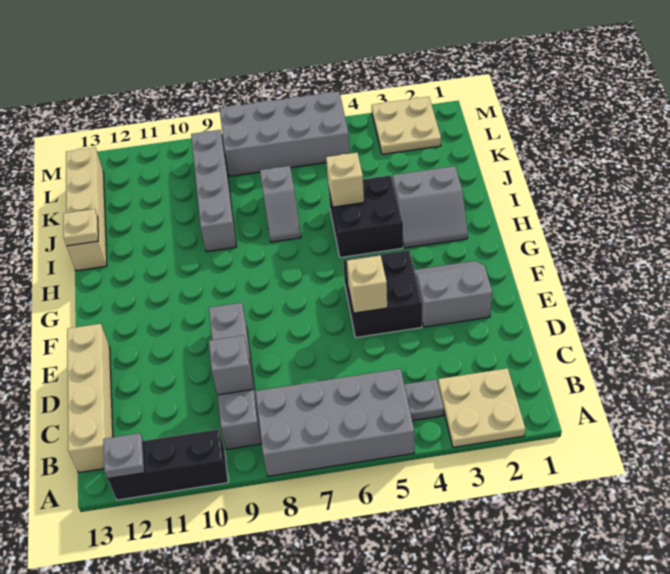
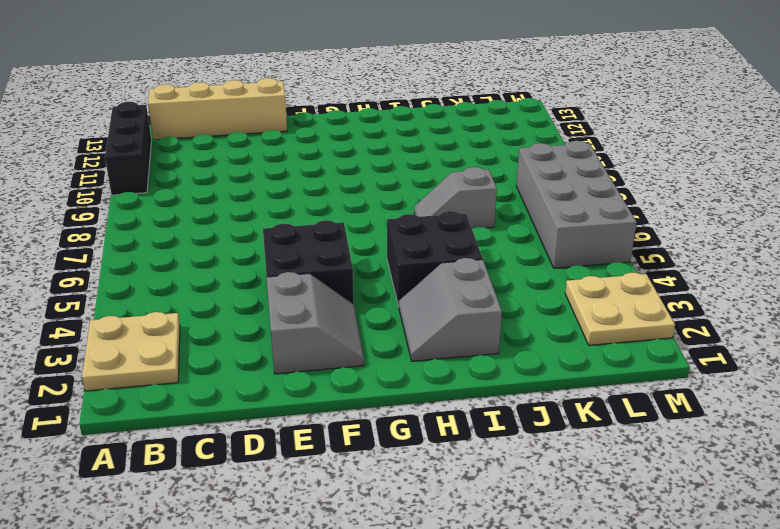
none -> grey brick A5:B8 level 1
none -> grey plate B4 level 1
none -> grey brick B9:E9 level 1

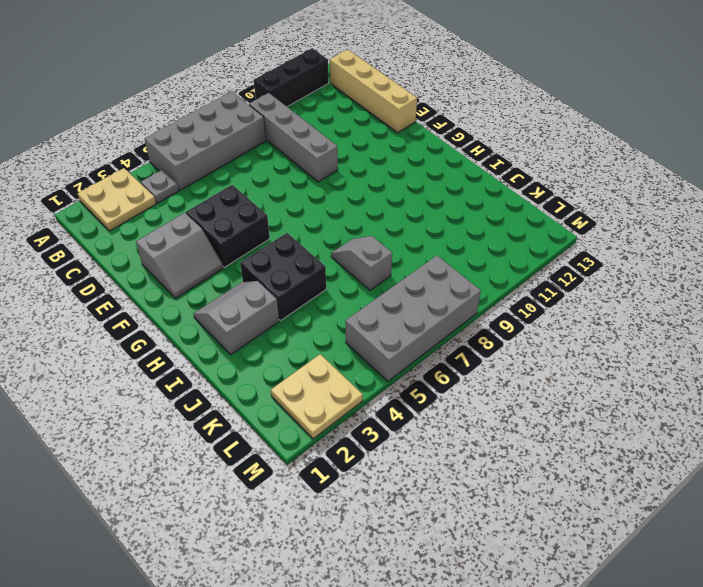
none -> grey brick I9:L9 level 1
none -> tan brick I13:L13 level 1
none -> grey plate A12 level 2

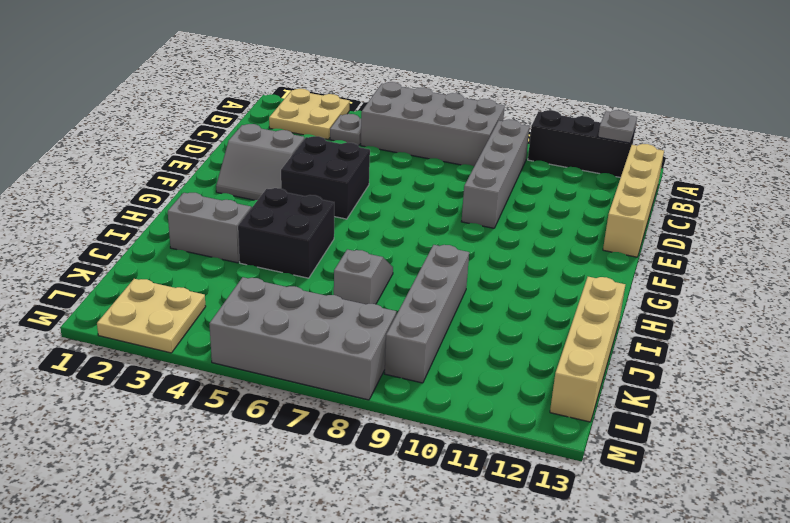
none -> grey brick C9 level 2
none -> tan brick E5 level 2
none -> tan brick I5 level 2

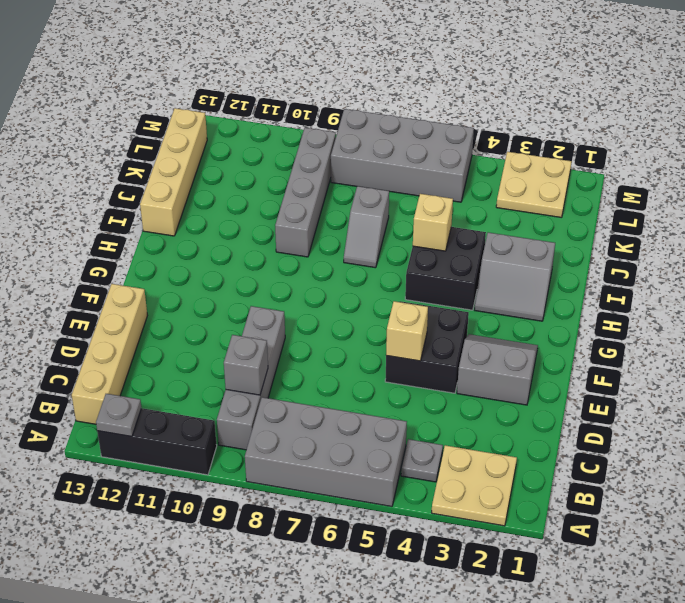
none -> tan plate I13 level 2

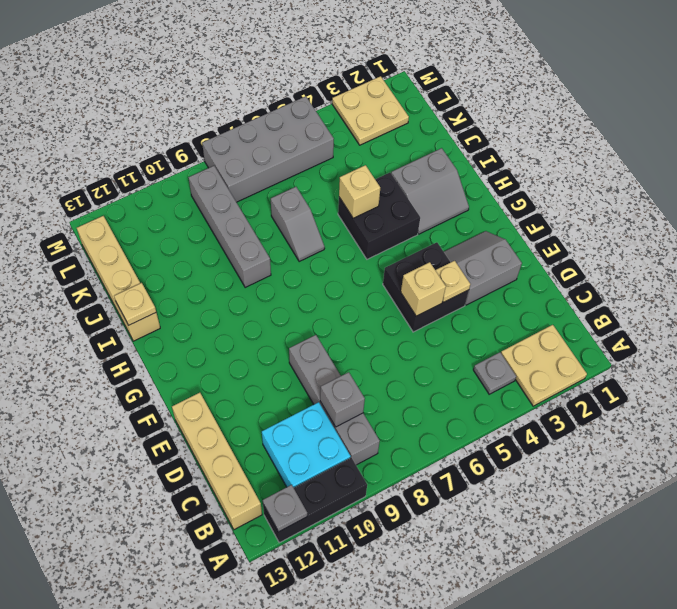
cyan brick B10:C11 level 1 -> none
tan plate E4 level 2 -> none
none -> grey brick A5:B8 level 1

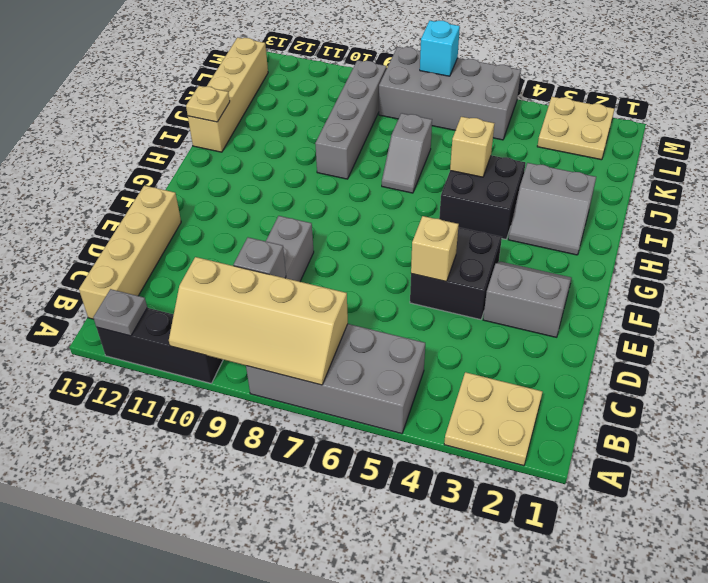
tan slope A7:B10 level 2 top B -> none
cyan brick M7 level 2 -> none
none -> grey plate B4 level 1

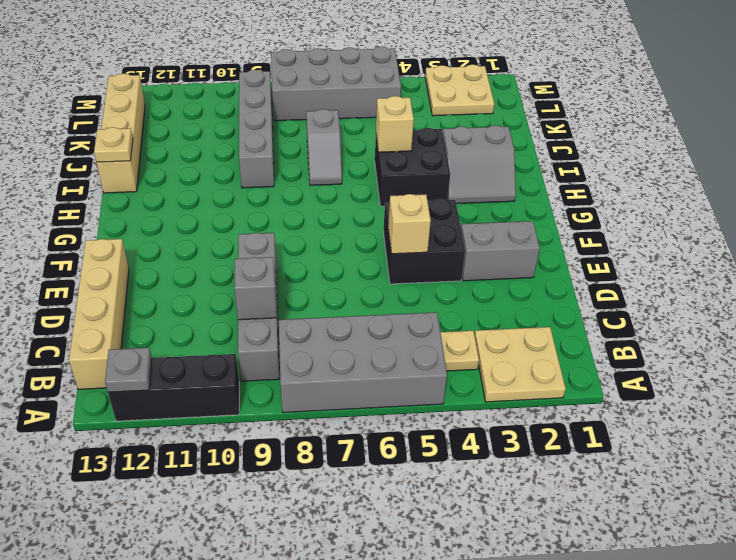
tan plate B4 level 1 -> grey plate B4 level 1

